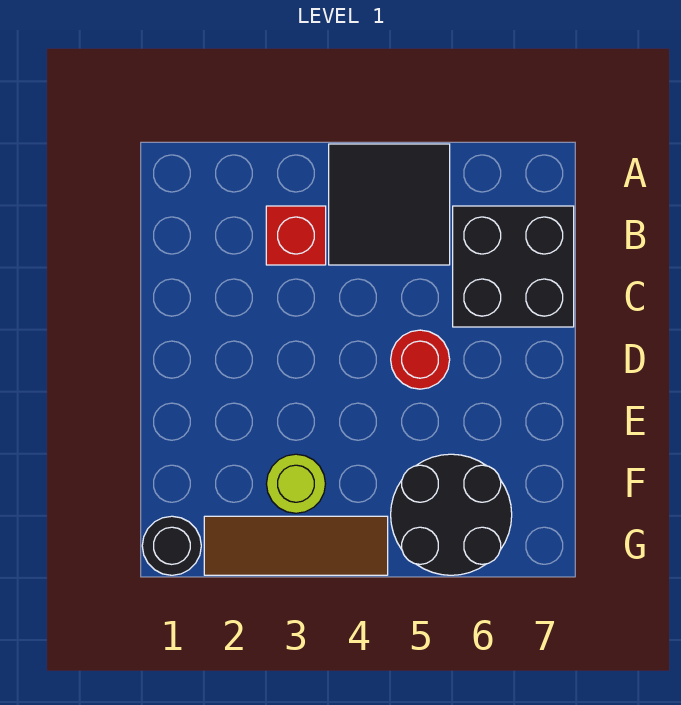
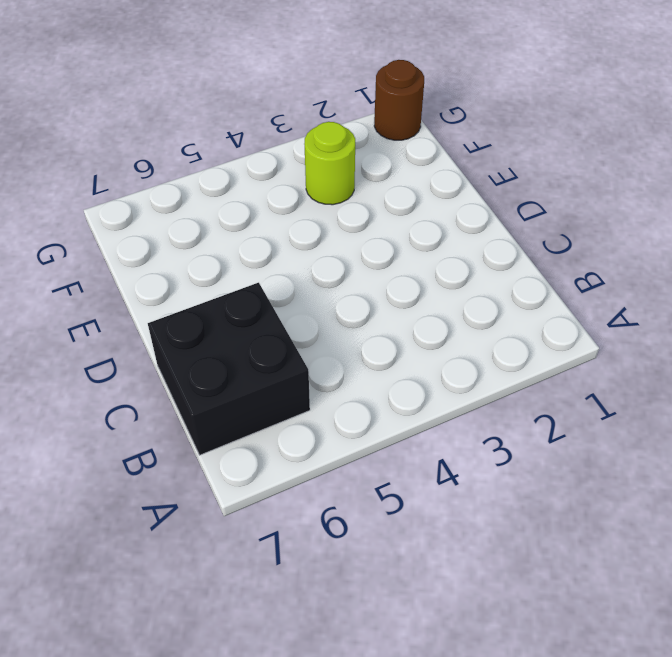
brown round brick G1 level 1 -> black round brick G1 level 1
none -> black tile A4:B5 level 1
none -> red brick B3 level 1

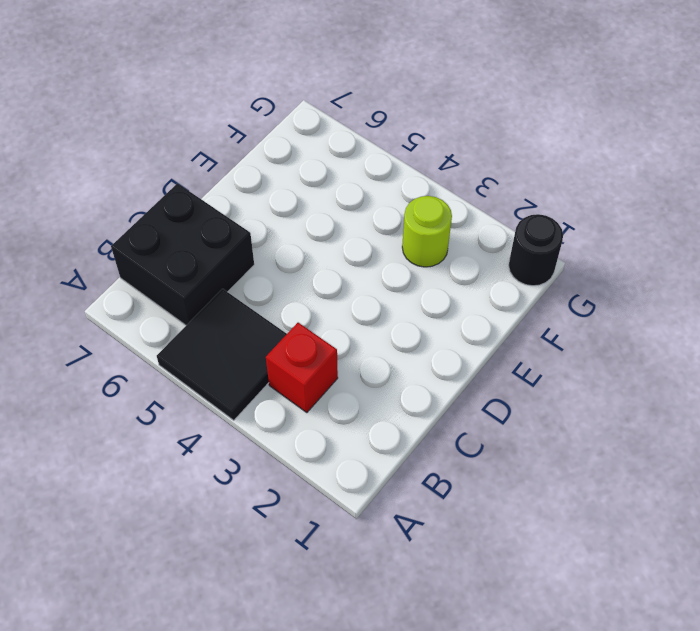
none -> red round brick D5 level 1
none -> black round brick F5:G6 level 1

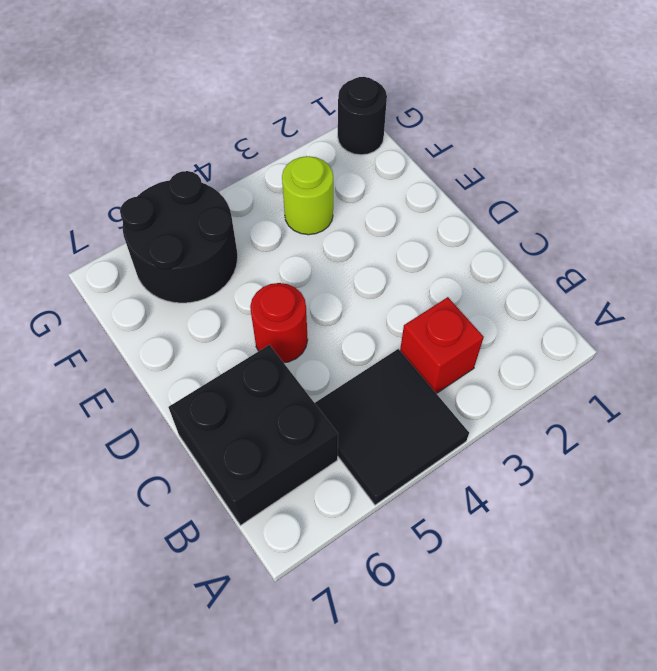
none -> brown tile G2:G4 level 1

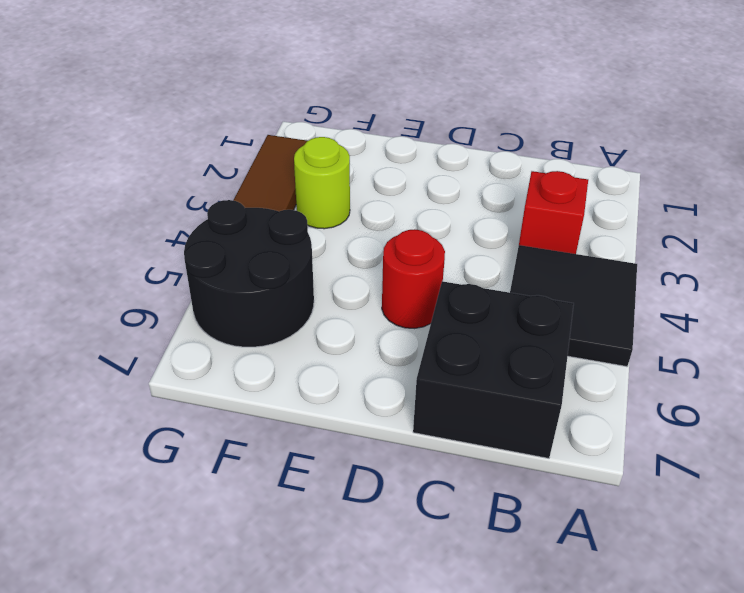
none -> black round brick G1 level 1

